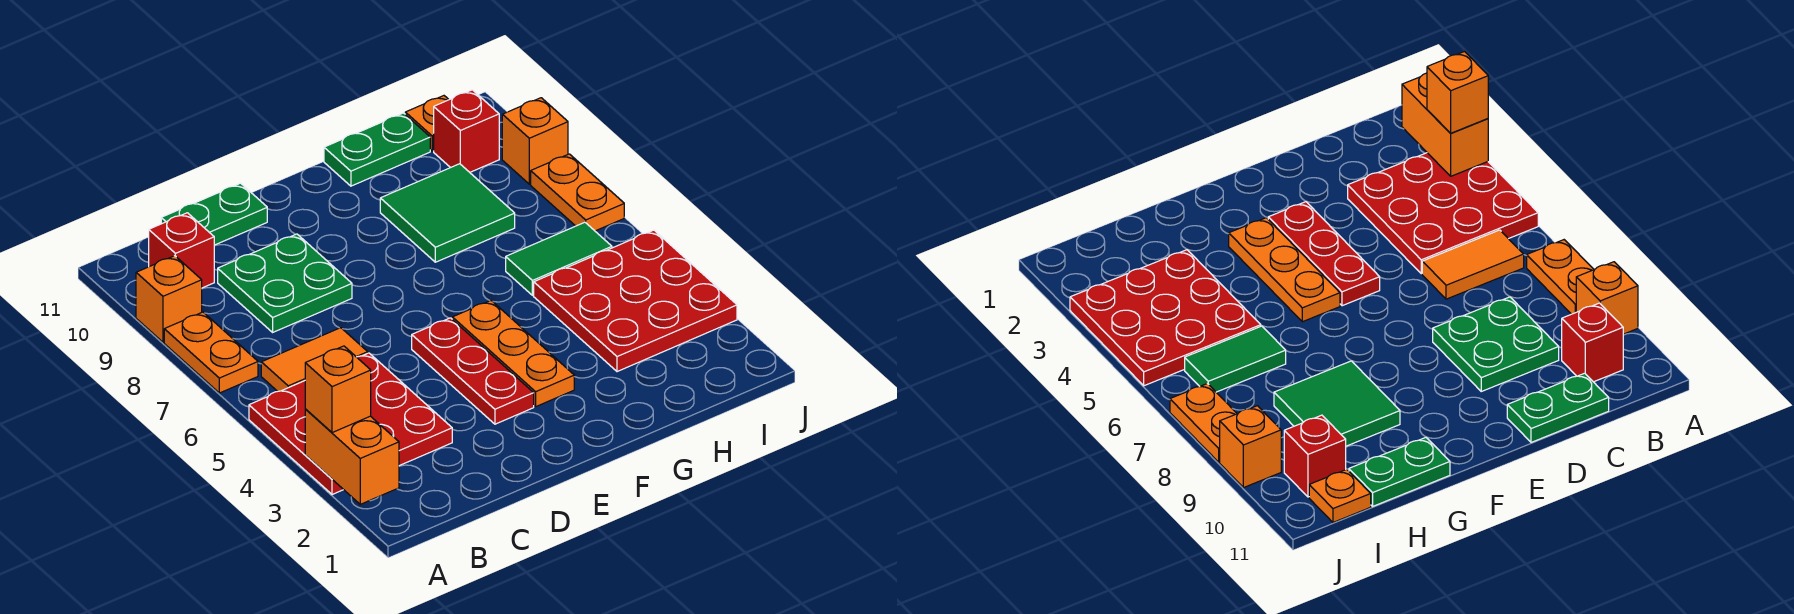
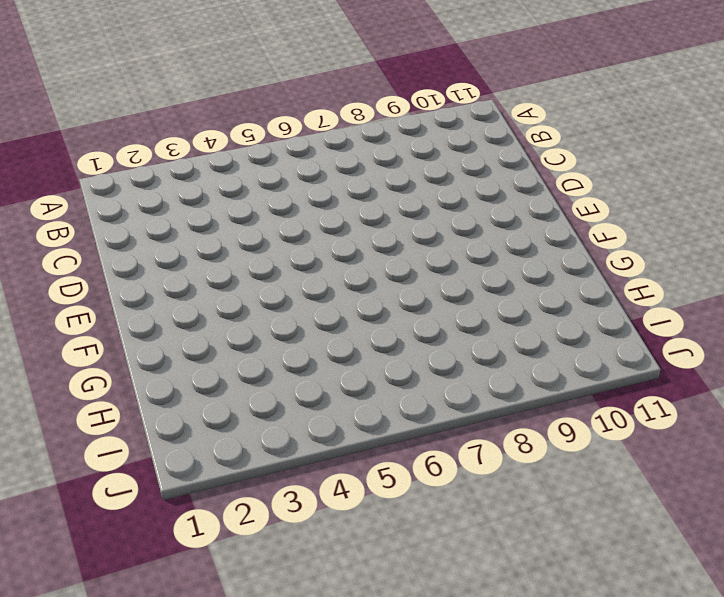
none -> red plate A3:C5 level 1
none -> orange plate A7:A8 level 1
none -> orange brick A9 level 1

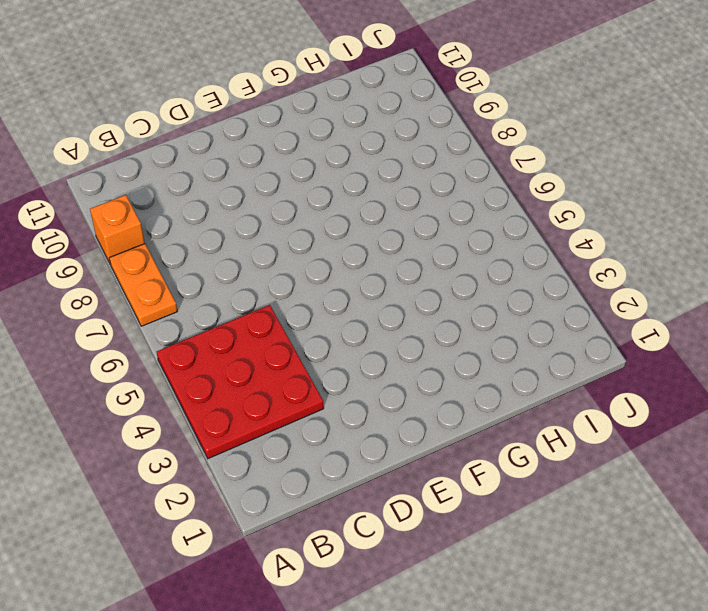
none -> orange tile B6:C6 level 1
none -> red brick B10 level 1
none -> green plate C8:D9 level 1

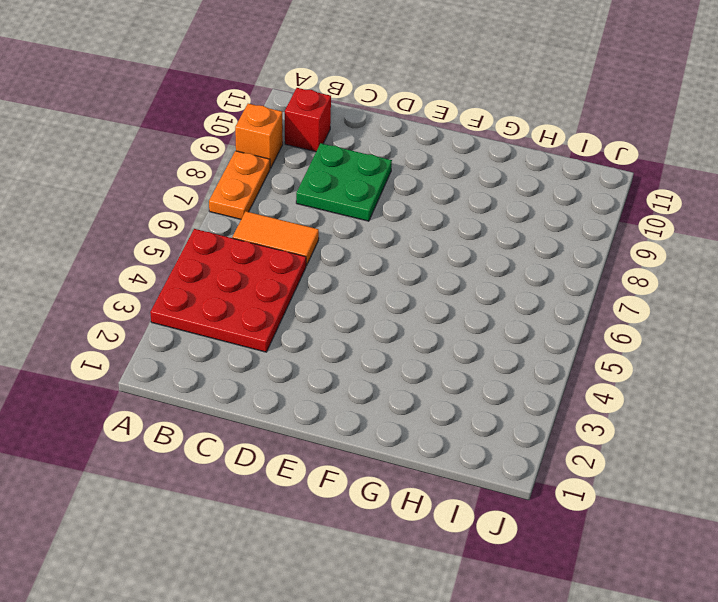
none -> green plate C11:D11 level 1
none -> red plate E3:E5 level 1
none -> orange plate F3:F5 level 1

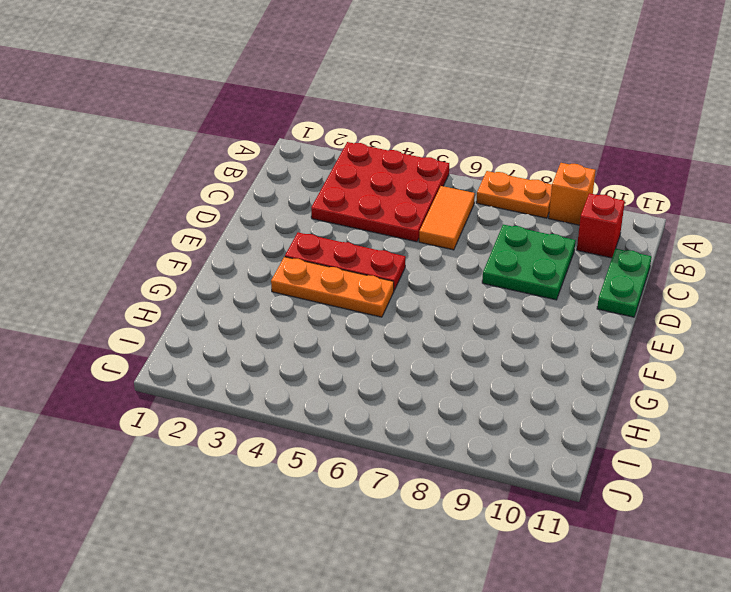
none -> green tile G8:H9 level 1
none -> green plate G11:H11 level 1
none -> red plate H3:J5 level 1

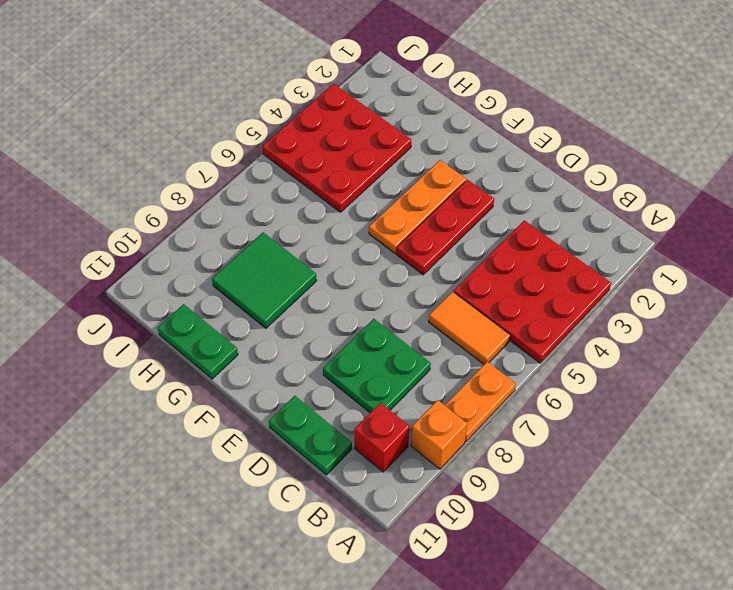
none -> green tile H6:I6 level 1
none -> red brick I10 level 1
none -> orange plate I11 level 1

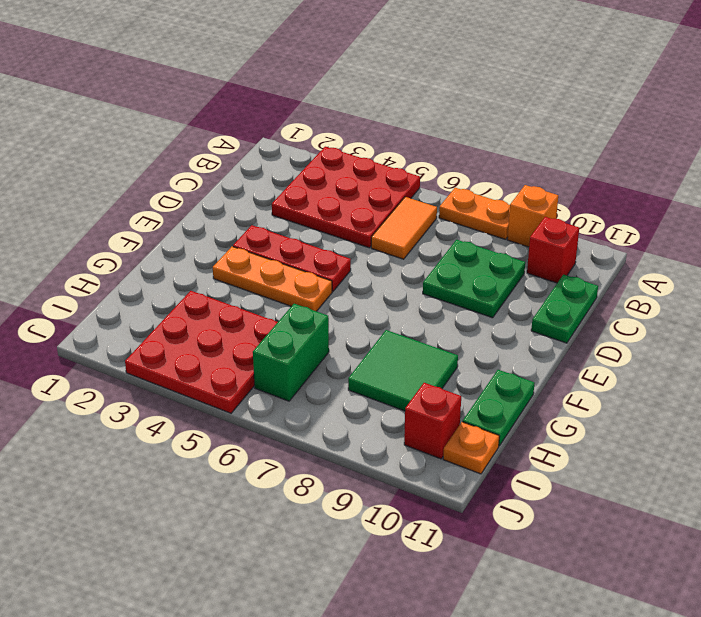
green brick H6:I6 level 1 -> green tile H6:I6 level 1
none -> orange plate J7:J8 level 1
none -> orange brick J9 level 1
none -> orange brick A2:A3 level 2

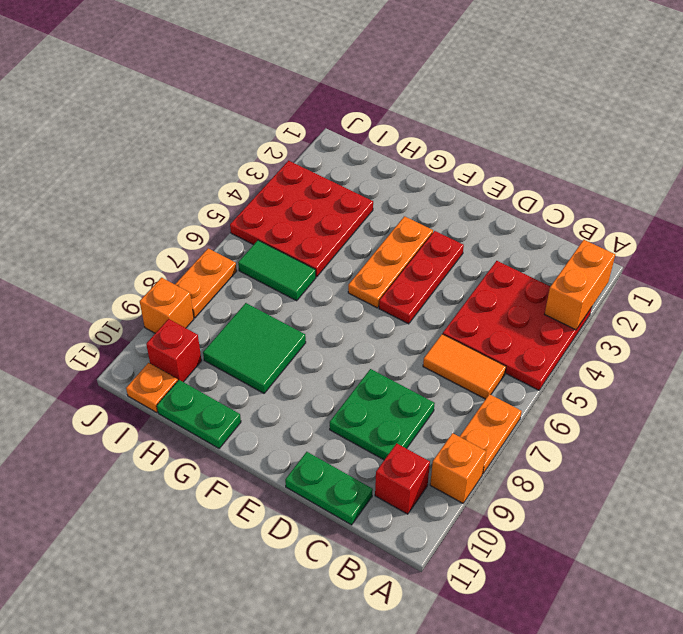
none -> orange brick A3 level 3

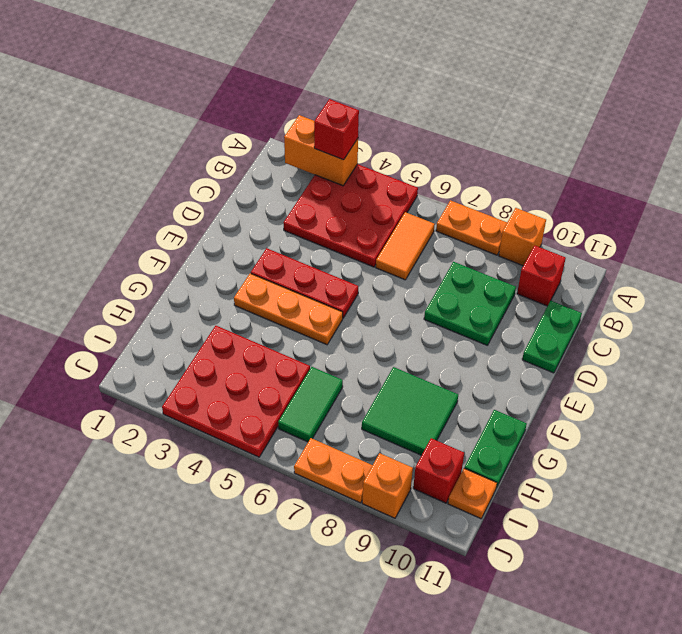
red brick A3 level 3 -> orange brick A3 level 3

